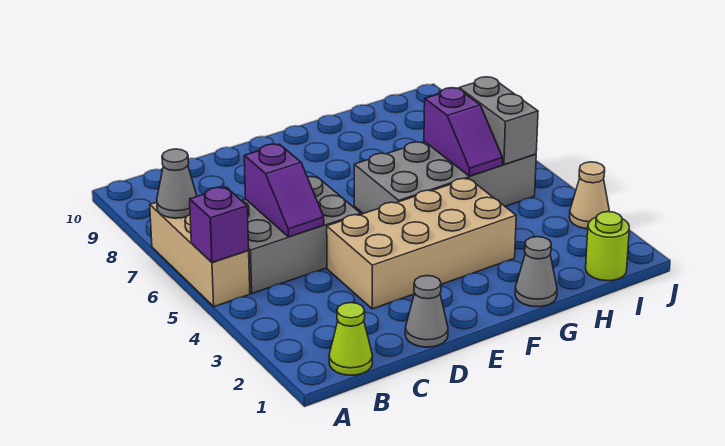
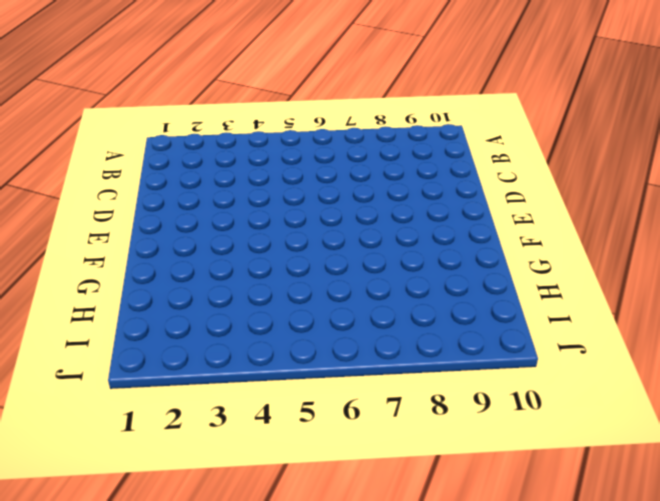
none -> tan brick A5:A7 level 1
none -> lime cone B1 level 1
none -> grey brick B5:D6 level 1

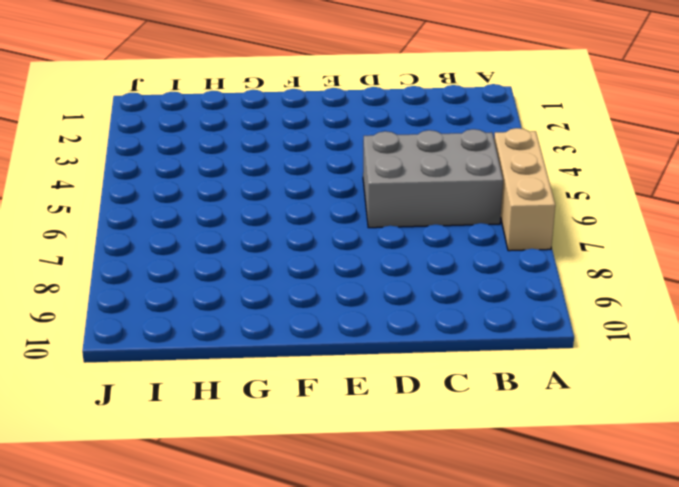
none -> lime cone B1 level 1
none -> grey cone D1 level 1
none -> tan brick D3:G4 level 1

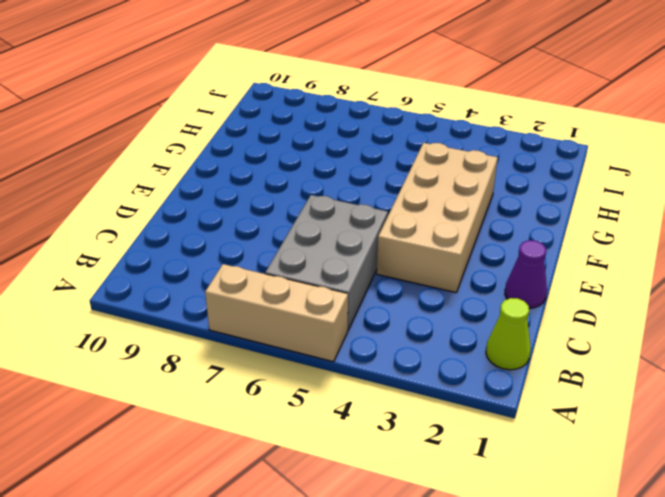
purple cone D1 level 1 -> grey cone D1 level 1
none -> grey brick F5:I6 level 1
none -> grey cone G1 level 1
none -> lime round brick I1 level 1

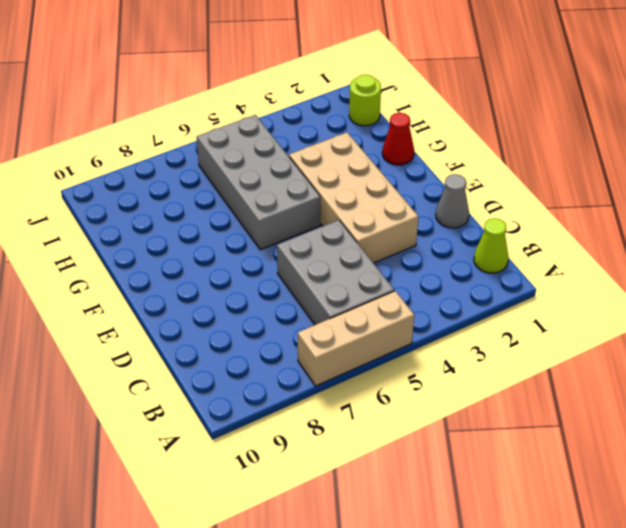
red cone G1 level 1 -> grey cone G1 level 1
none -> tan cone J3 level 1
none -> purple brick A5 level 2
none -> grey cone A7 level 2

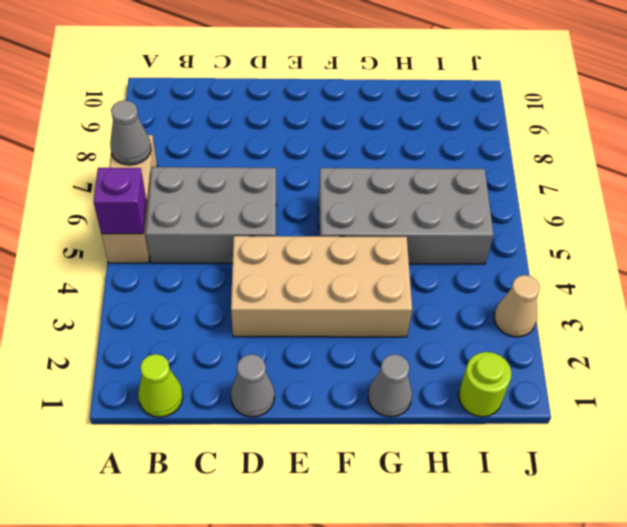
none -> purple slope C5:C6 level 2 top 6
none -> purple slope H5:H6 level 2 top 6
none -> grey brick I5:I6 level 2

